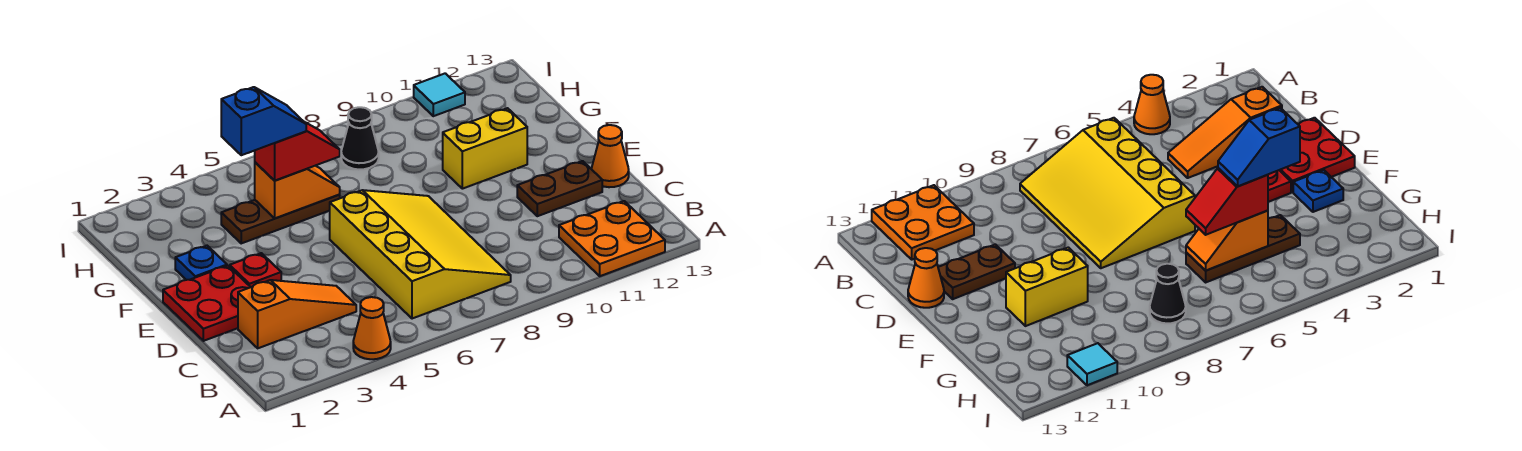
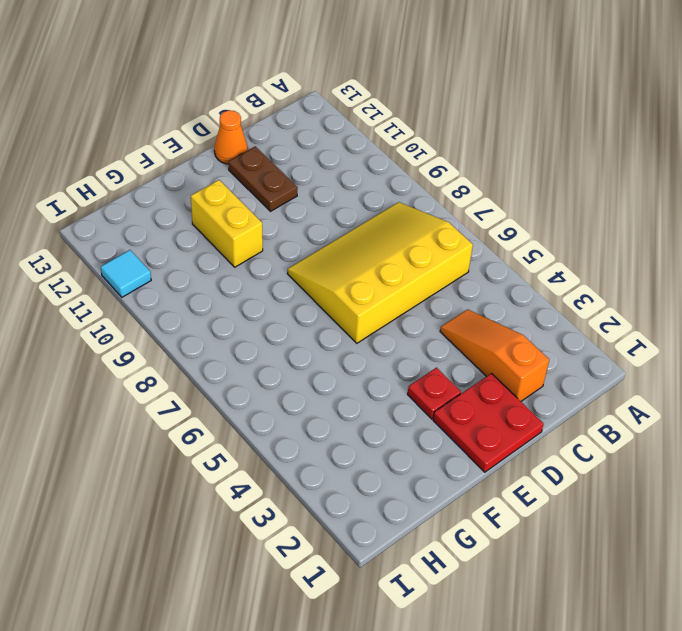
none -> orange cone A4 level 1
none -> orange plate A11:B12 level 1
none -> blue plate F2 level 1

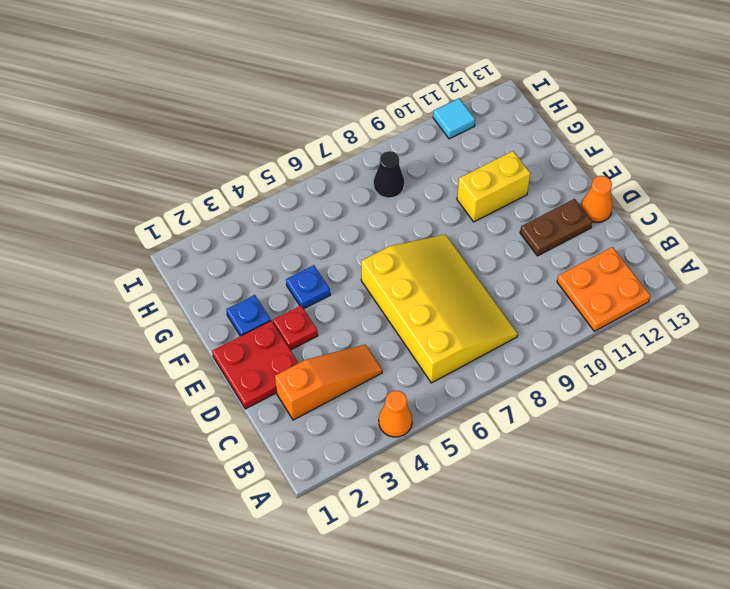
blue plate F4 level 1 -> none
none -> brown plate G4:G6 level 1
none -> orange slope G5:G6 level 2 top 5
none -> red slope G5:G6 level 3 top 5

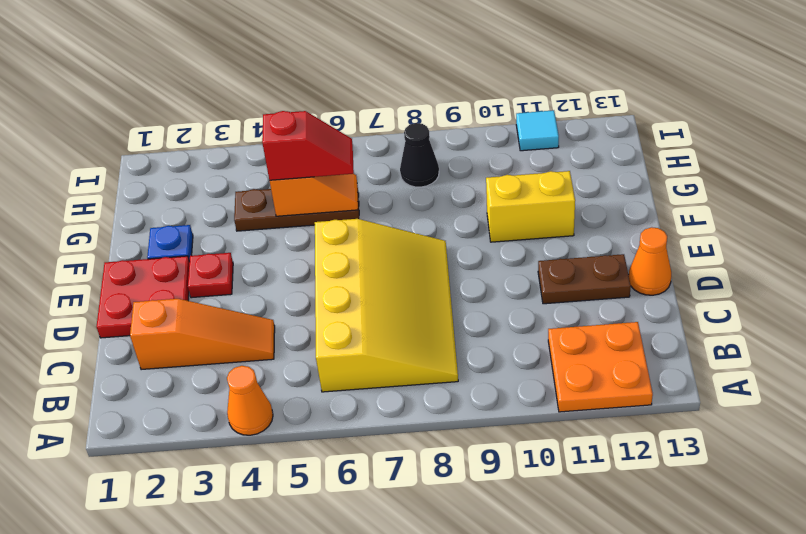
none -> blue slope G4:G5 level 4 top 4

